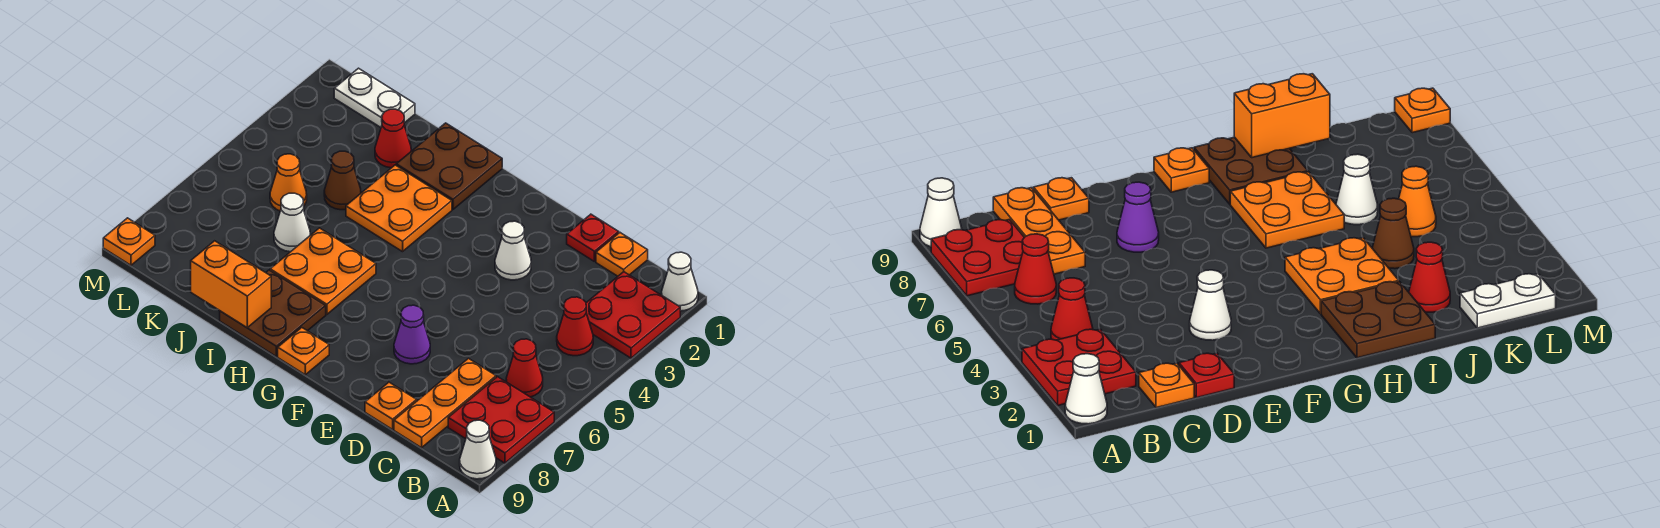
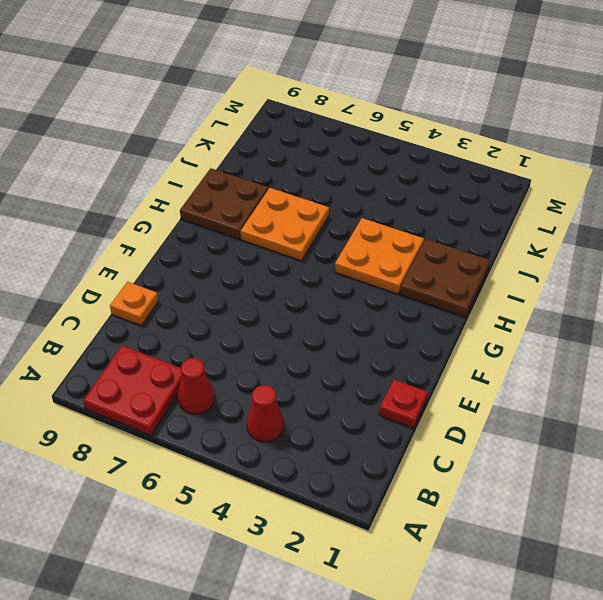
none -> white cone A1 level 1
none -> red plate A2:B3 level 1
none -> white cone A9 level 1

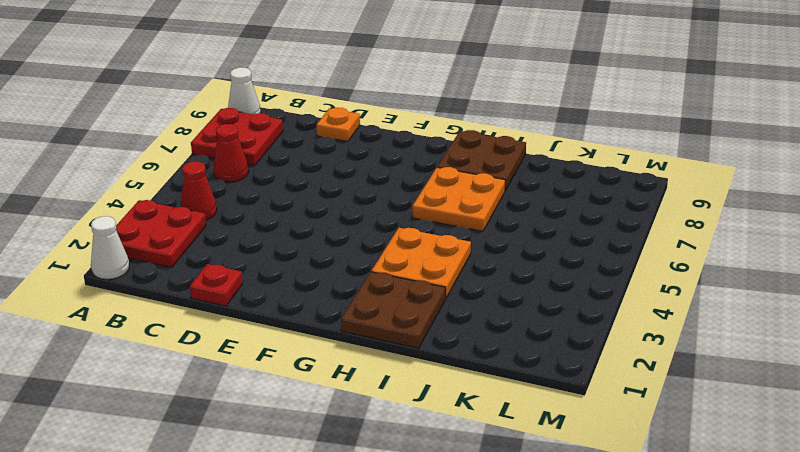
none -> orange plate C1 level 1
none -> orange plate C7:C9 level 1
none -> white cone E3 level 1

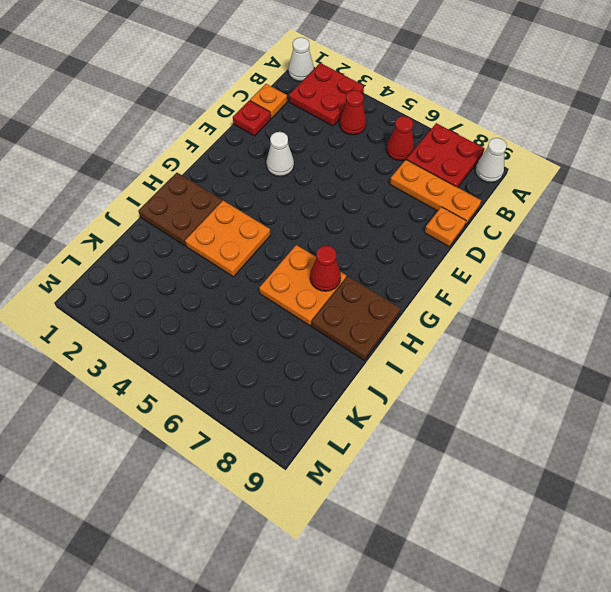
red cone H7 level 2 -> red cone J2 level 1
none -> purple cone E7 level 1
none -> orange plate G9 level 1
none -> brown cone J4 level 1

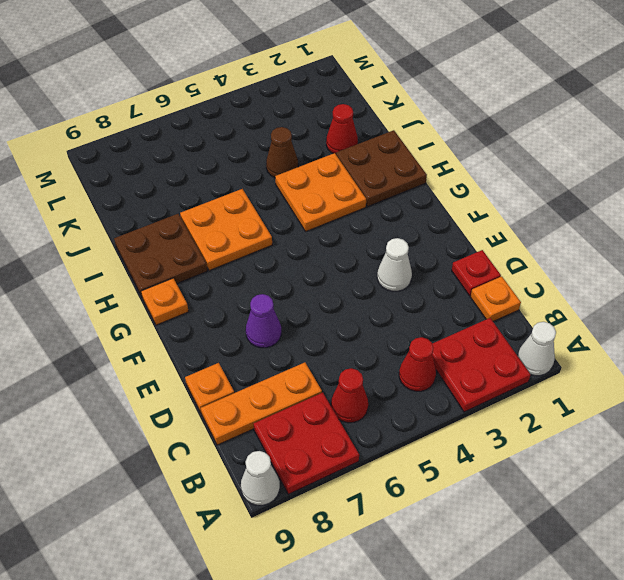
none -> white cone J6 level 1
none -> white plate K1:L1 level 1
none -> orange cone K5 level 1

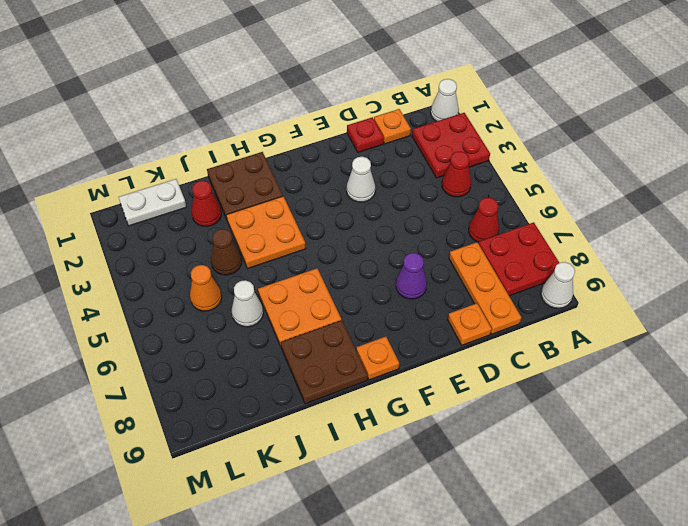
none -> orange plate M9 level 1
none -> orange brick I9:J9 level 2

